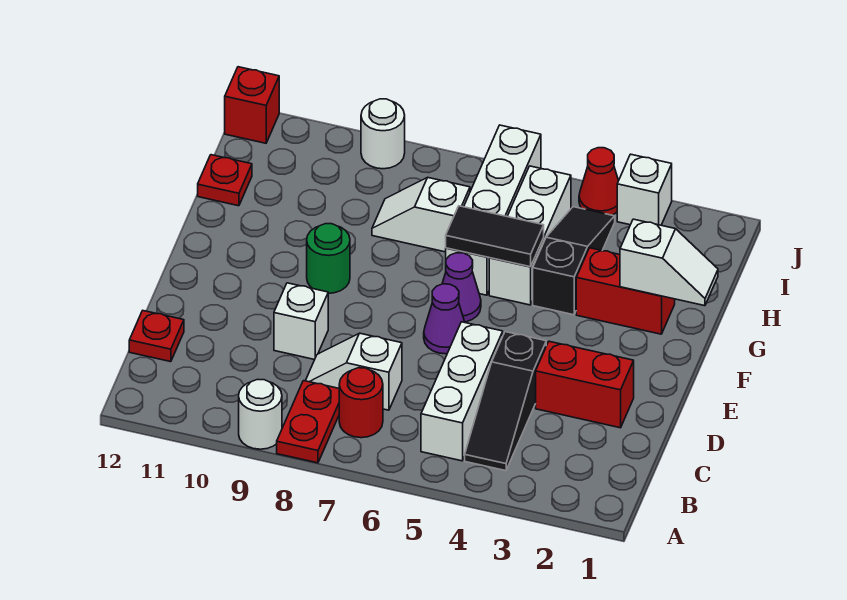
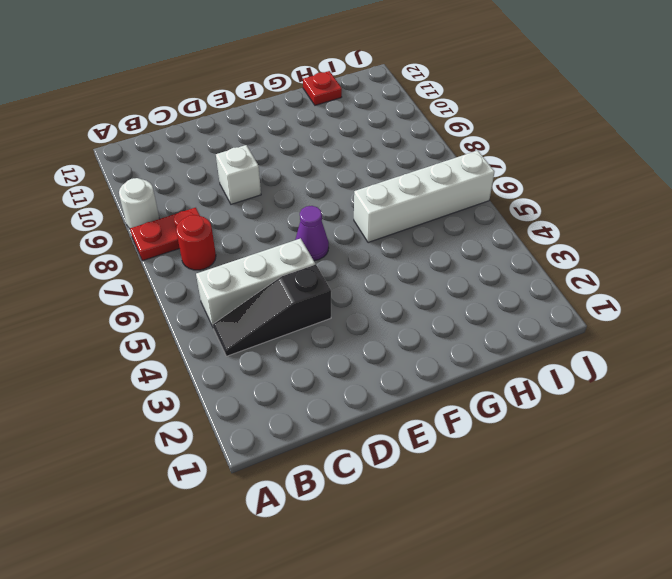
none -> white slope C7:C8 level 1 top 7
none -> red plate C12 level 1
none -> red brick D2:D3 level 1

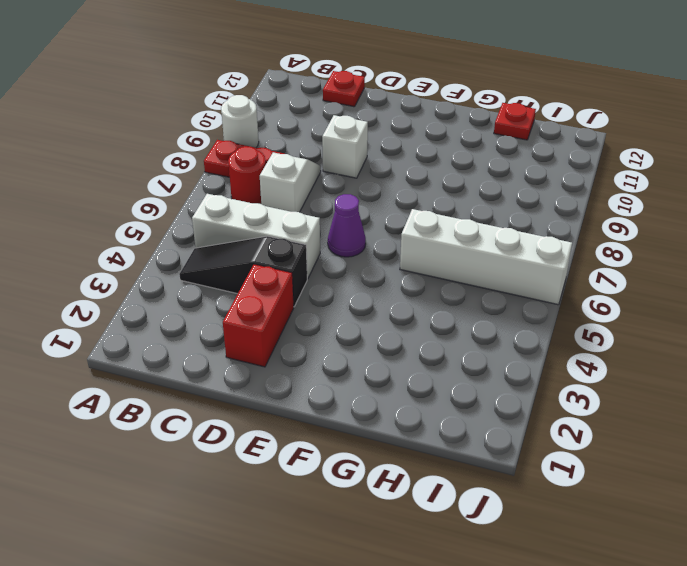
none -> purple cone F6 level 1
none -> green round brick F9 level 1
none -> red brick G2:G3 level 1

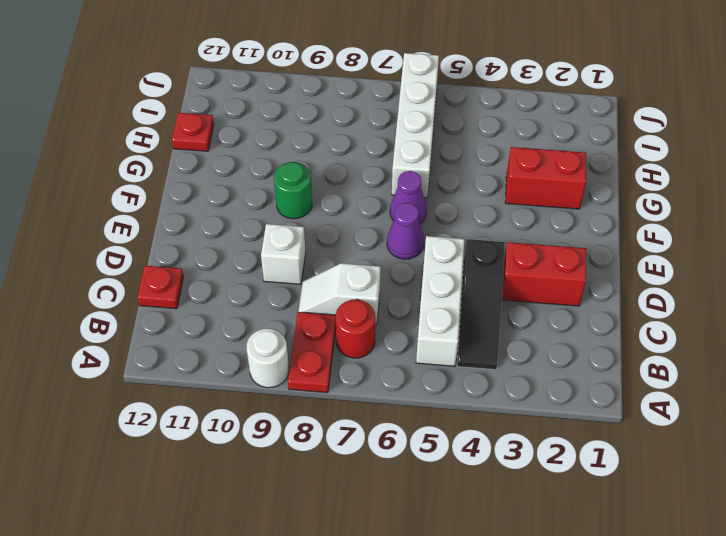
none -> black slope G4:I4 level 1 top G
none -> white brick G5:I5 level 1
none -> white slope H7:H8 level 1 top 7

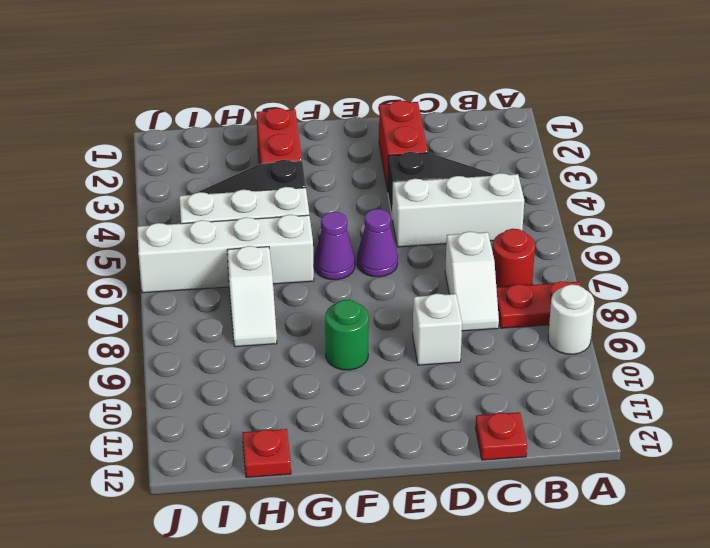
none -> white brick J3 level 1
none -> red cone J4 level 1
none -> white round brick J9 level 1

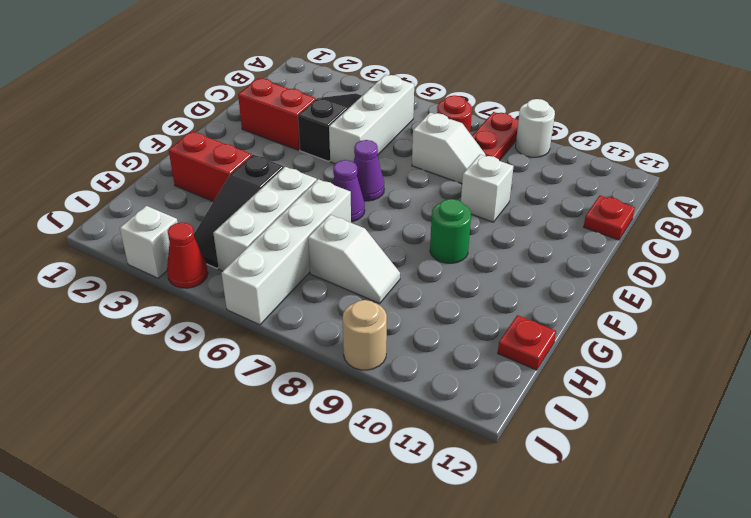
tan round brick J9 level 1 -> white round brick J9 level 1
none -> red brick J12 level 1
none -> white slope G1:G2 level 2 top 2
none -> black tile G5:G6 level 2

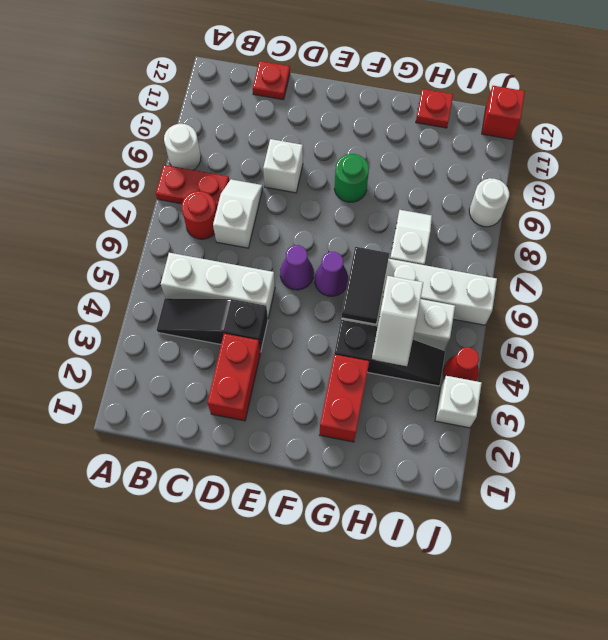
white slope H4:H5 level 2 top 5 -> white slope G1:G2 level 2 top 2

